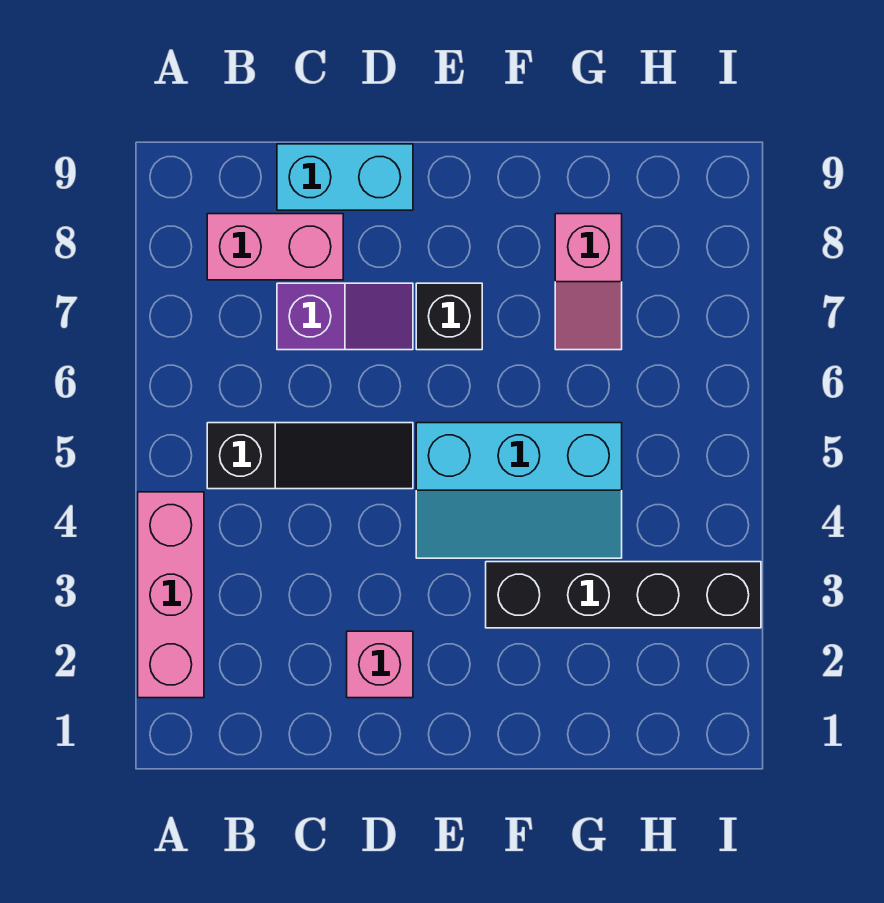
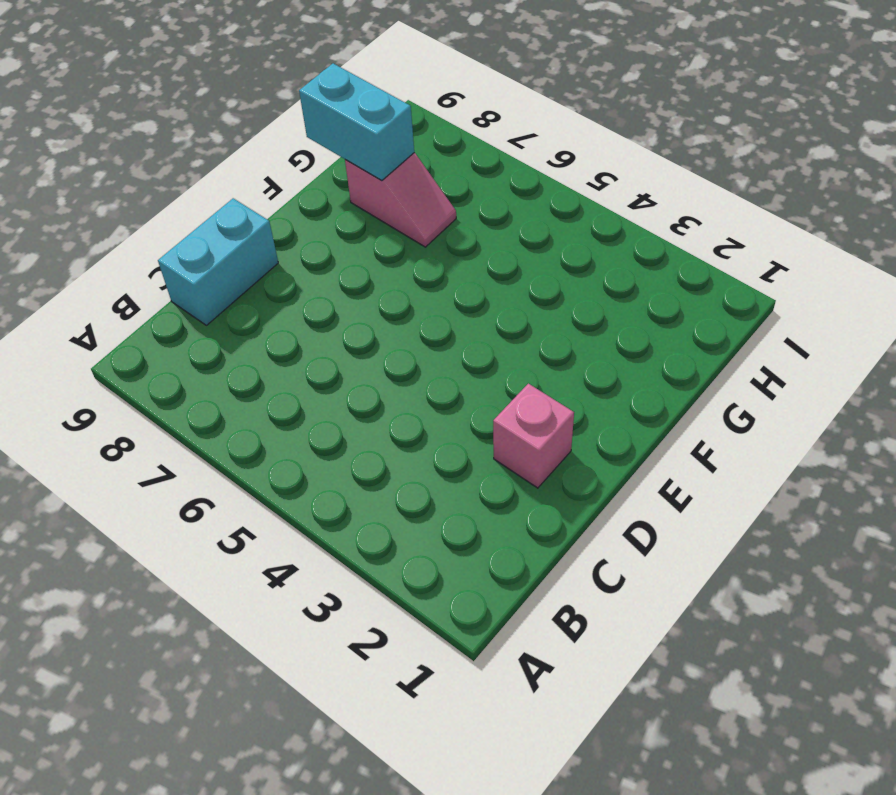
cyan brick G8:G9 level 2 -> none
none -> pink brick A2:A4 level 1
none -> black slope B5:D5 level 1 top B

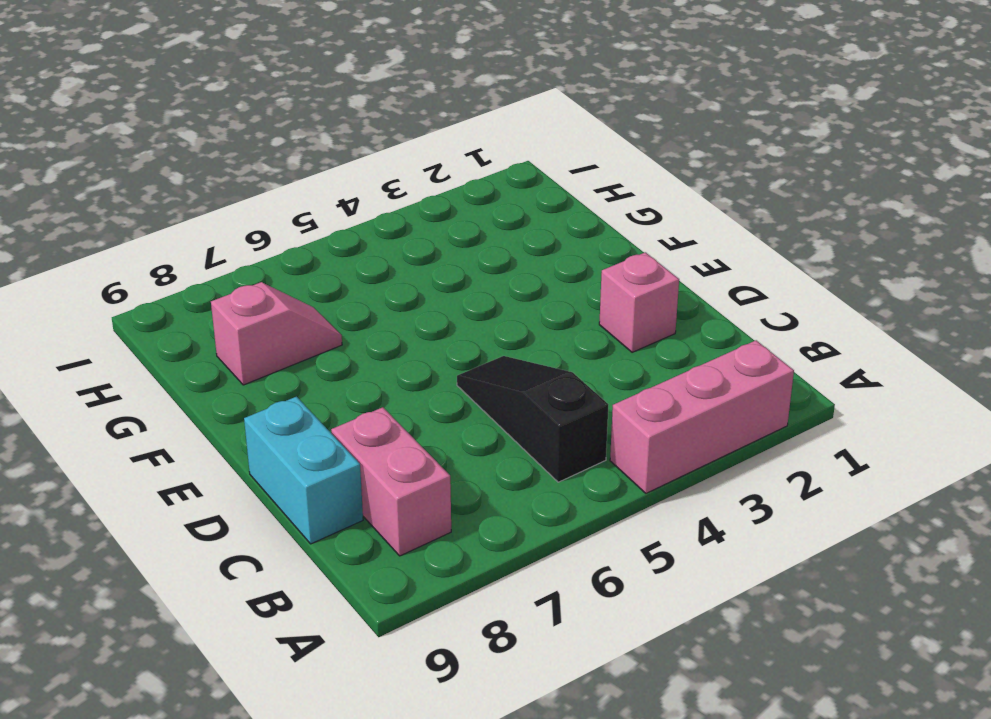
none -> purple slope C7:D7 level 1 top C
none -> cyan slope E4:G5 level 1 top 5

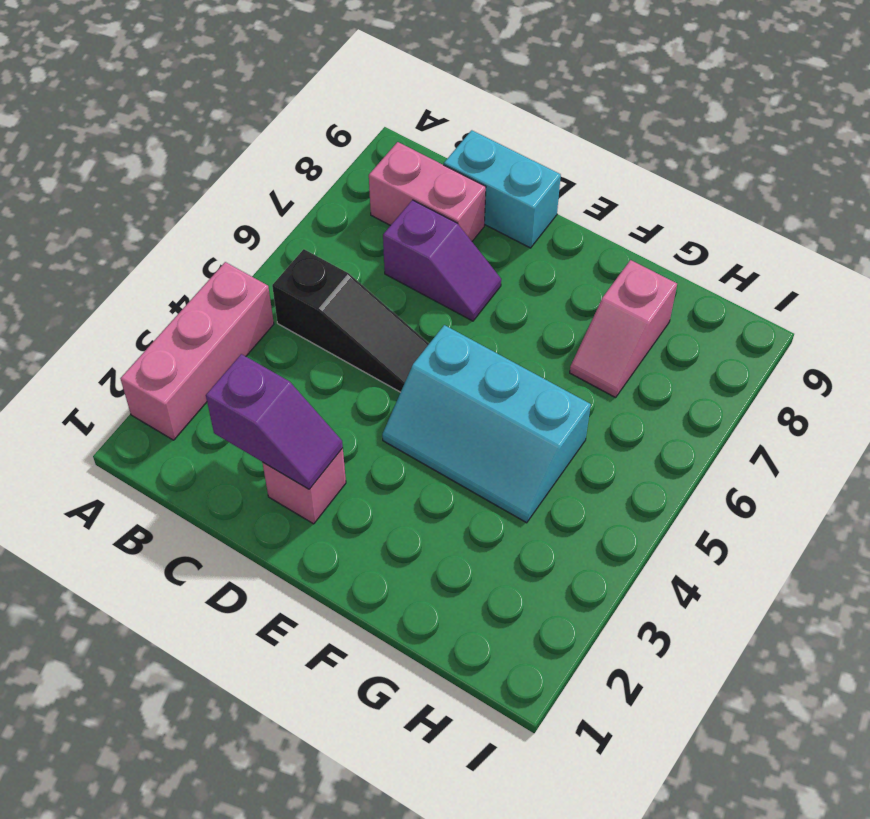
purple slope C2:D2 level 2 top C -> none
none -> black brick E7 level 1
none -> black brick F3:I3 level 1

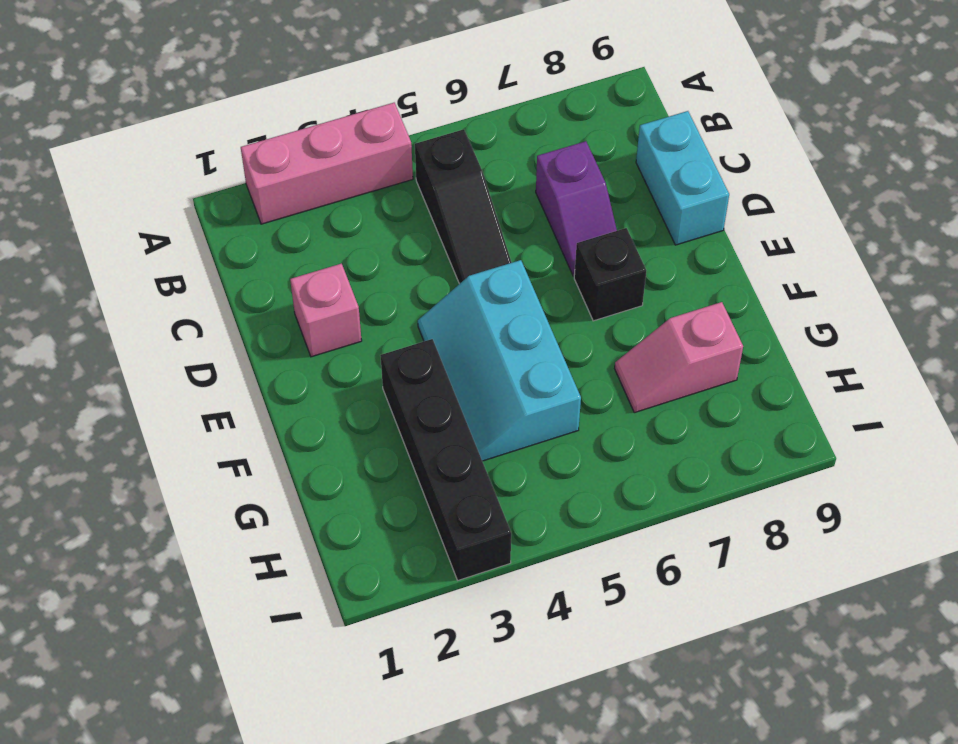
none -> pink brick B8:C8 level 1

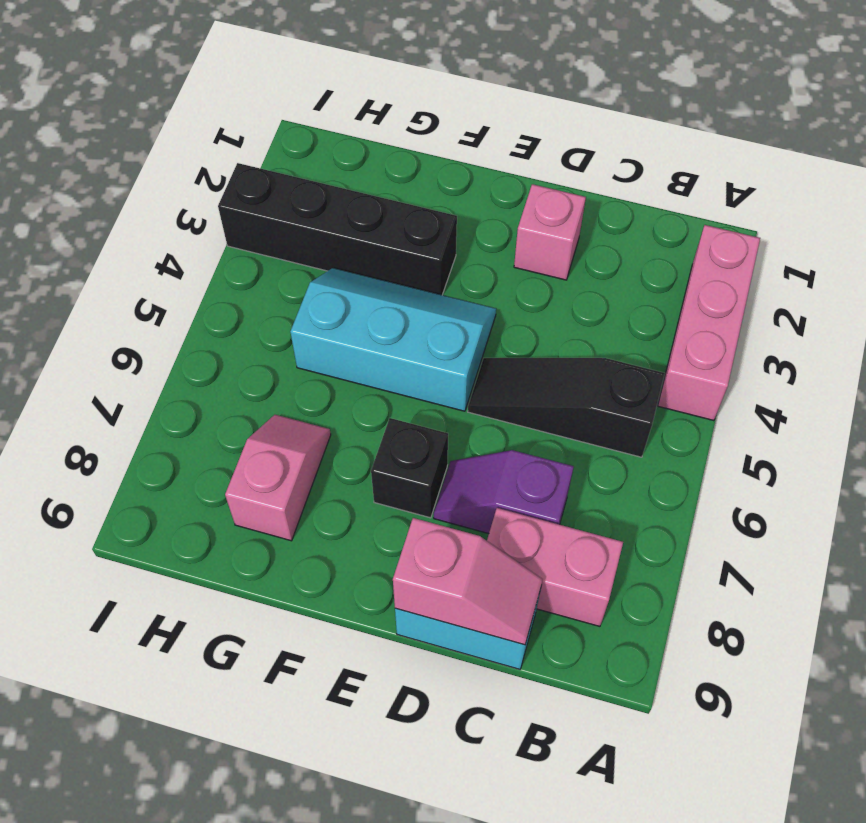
pink slope C9:D9 level 2 top D -> none

